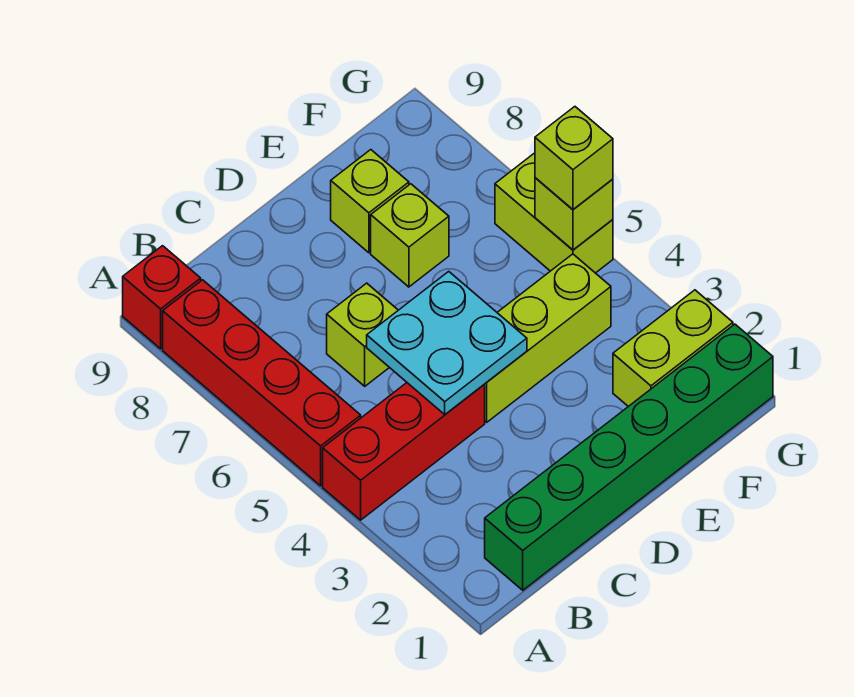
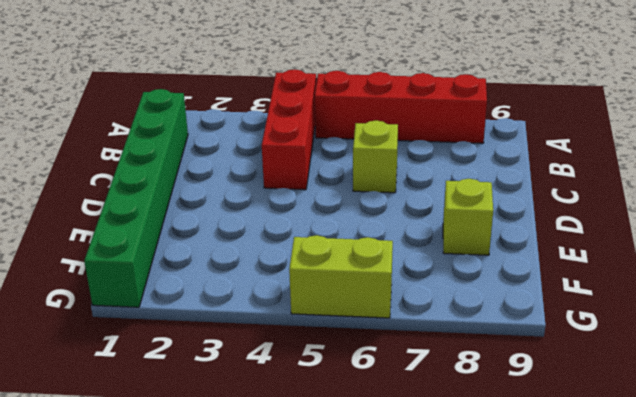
none -> red brick A9 level 1
none -> lime brick D4:F4 level 1
none -> lime brick E7 level 1

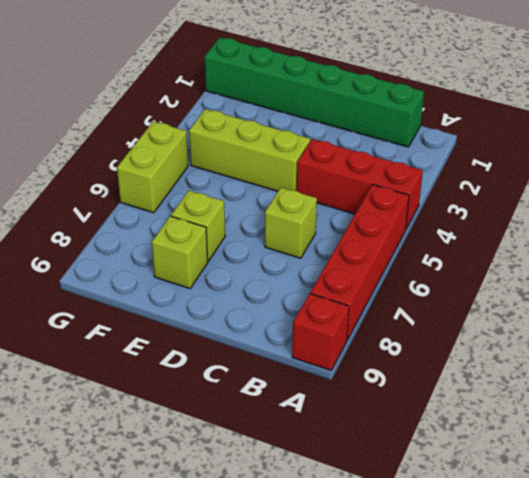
none -> lime brick F2:G2 level 1
none -> cyan plate C4:D5 level 2
none -> lime brick G5 level 2

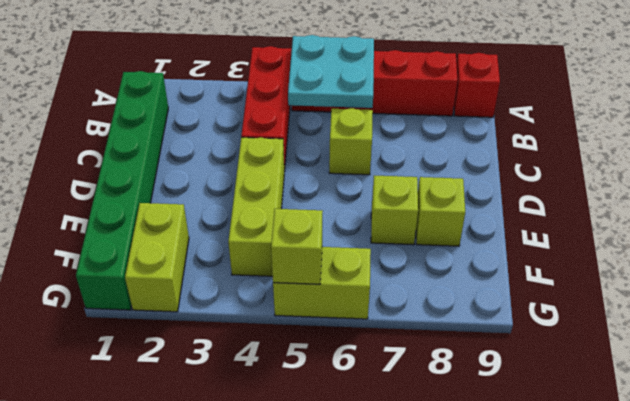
cyan plate A5:B6 level 2 -> cyan plate C4:D5 level 2
none -> lime brick G5 level 3

